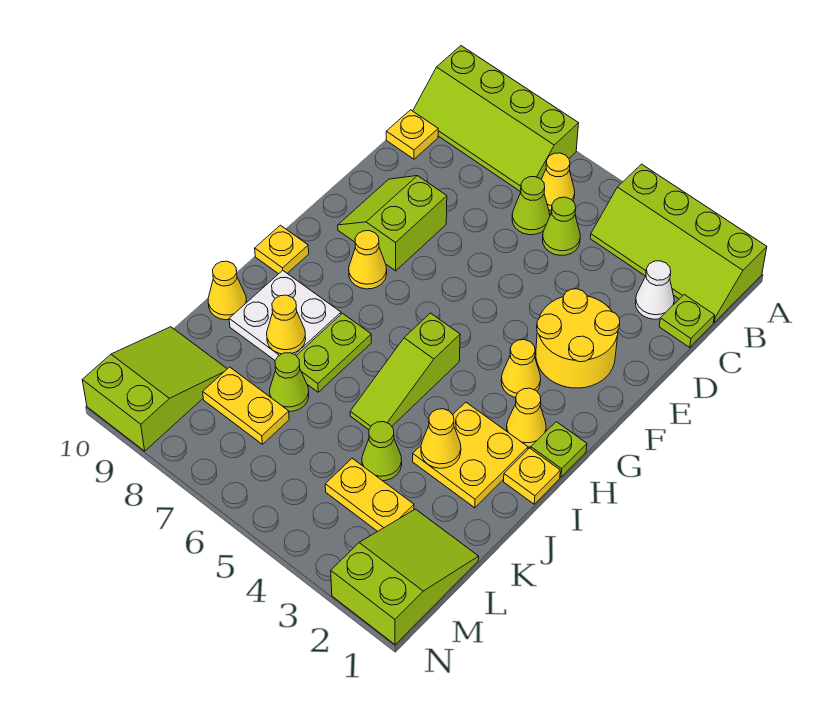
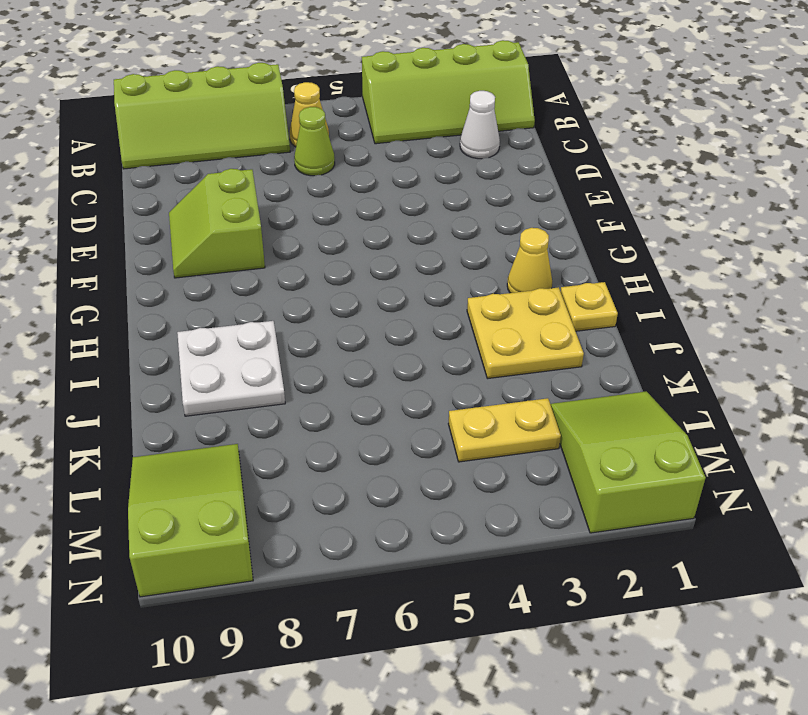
none -> lime plate C1 level 1
none -> lime cone C5 level 1
none -> yellow plate C10 level 1

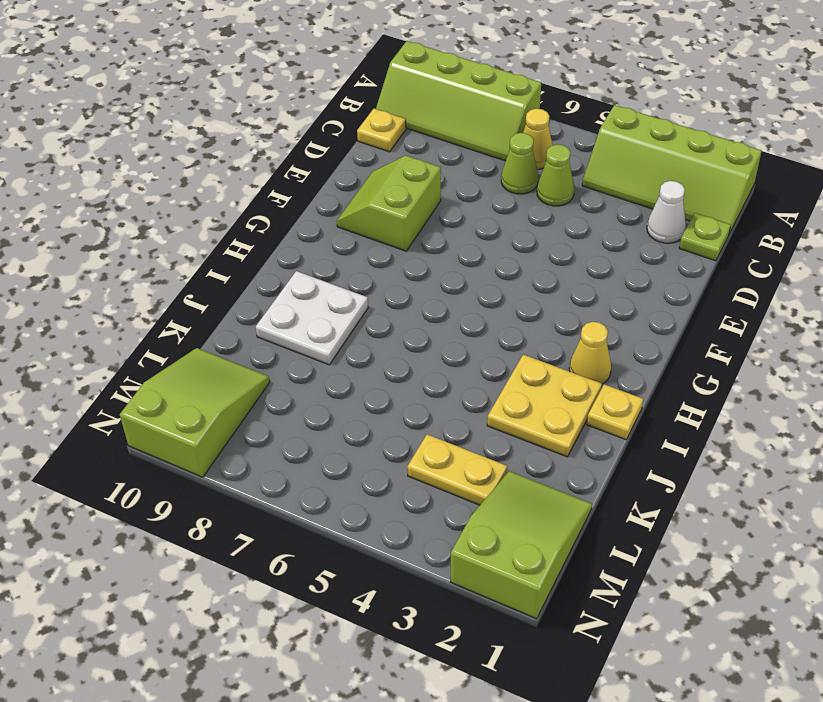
none -> yellow round brick E2:F3 level 1
none -> yellow cone G3 level 1
none -> yellow cone G8 level 1

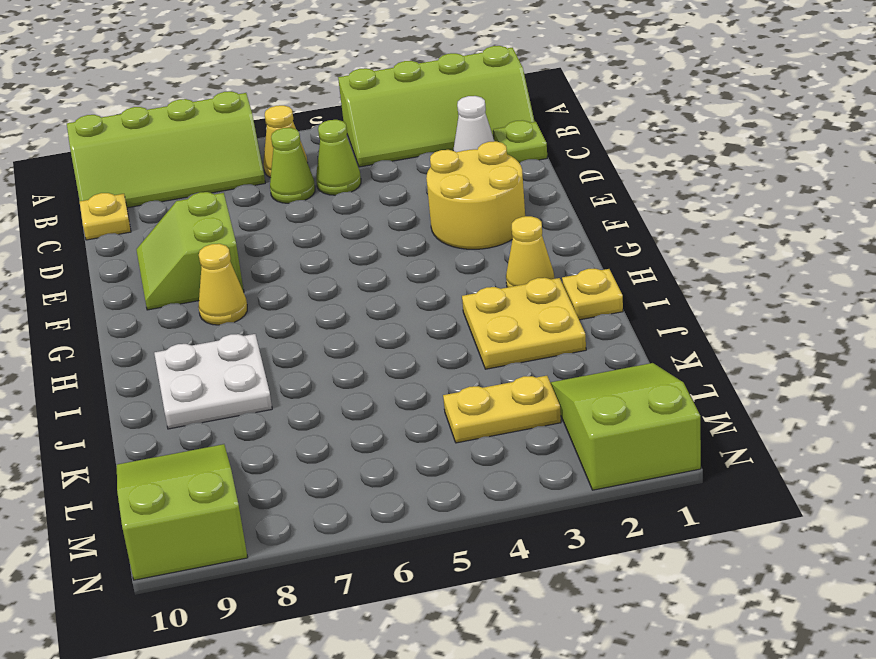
none -> yellow cone G3 level 1
none -> lime plate H1 level 1
none -> lime slope H5:J5 level 1 top H

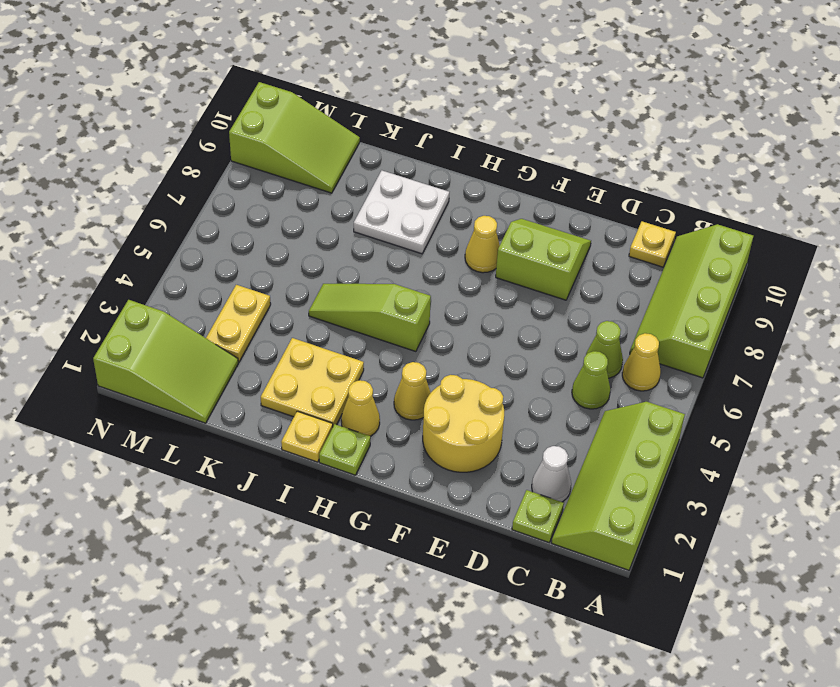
none -> yellow plate H10 level 1
none -> lime plate I7:J7 level 1
none -> yellow cone J10 level 1

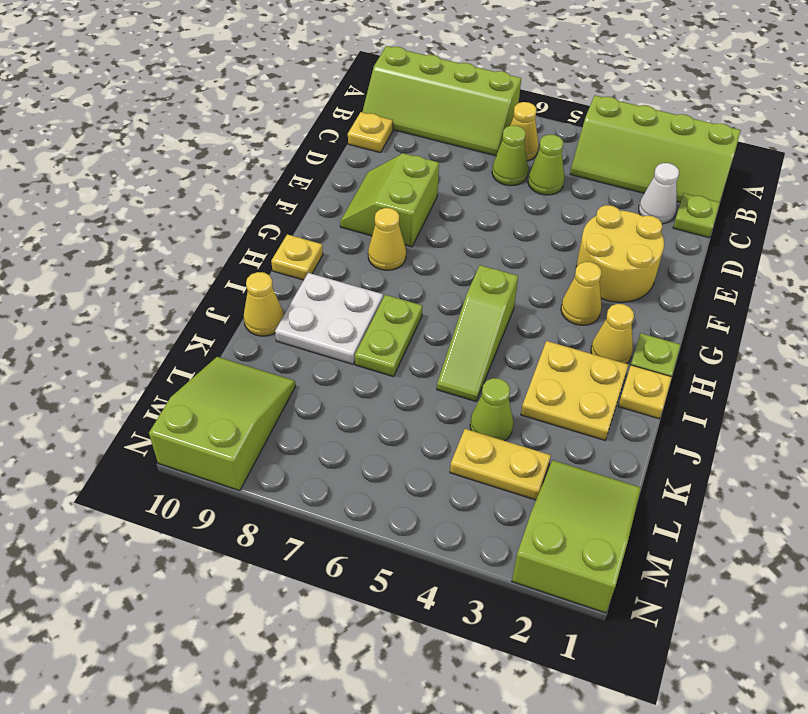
none -> lime cone K7 level 1
none -> yellow plate L7:L8 level 1
none -> yellow cone J3 level 2

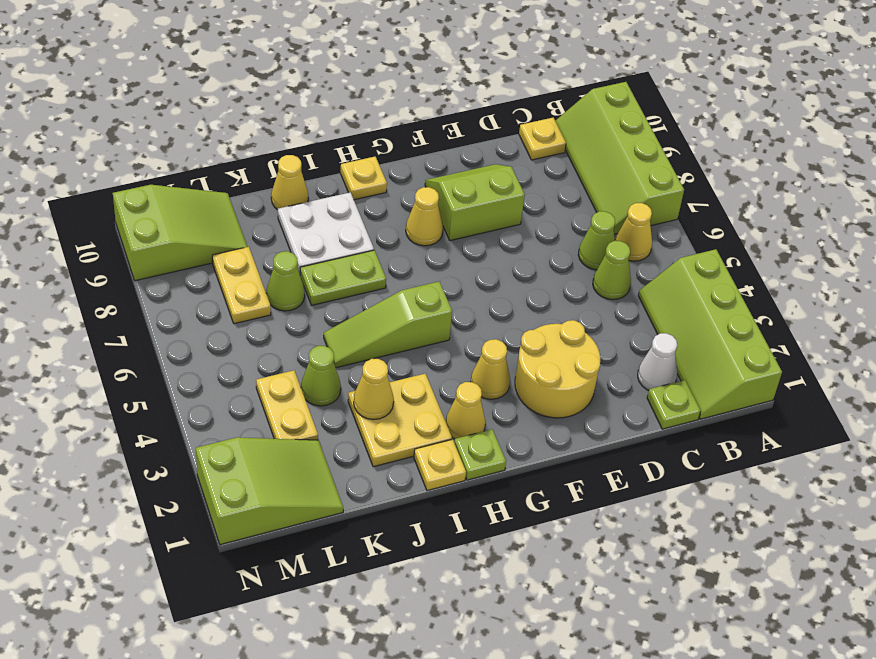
none -> yellow cone J8 level 2

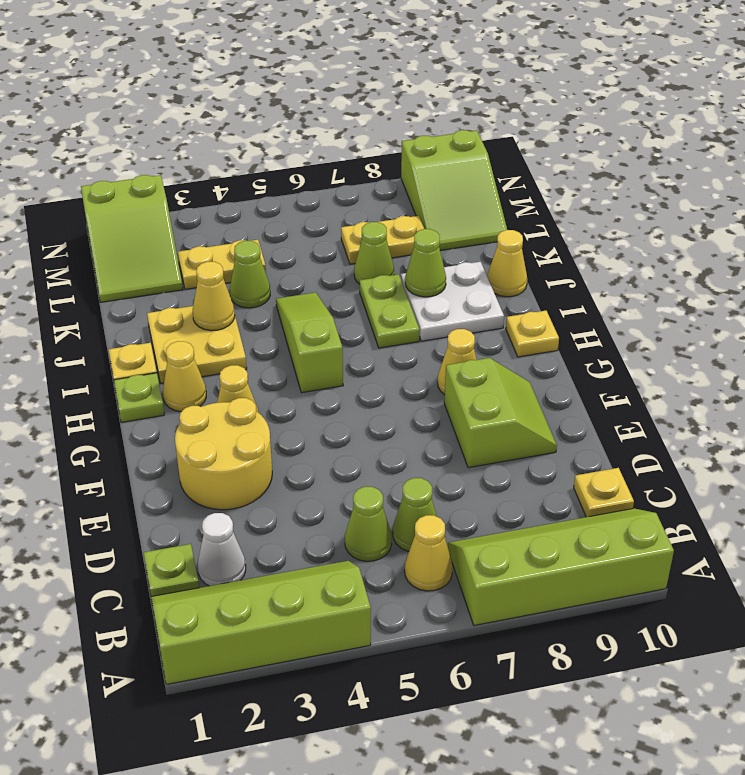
lime cone J8 level 2 -> yellow cone J8 level 2

